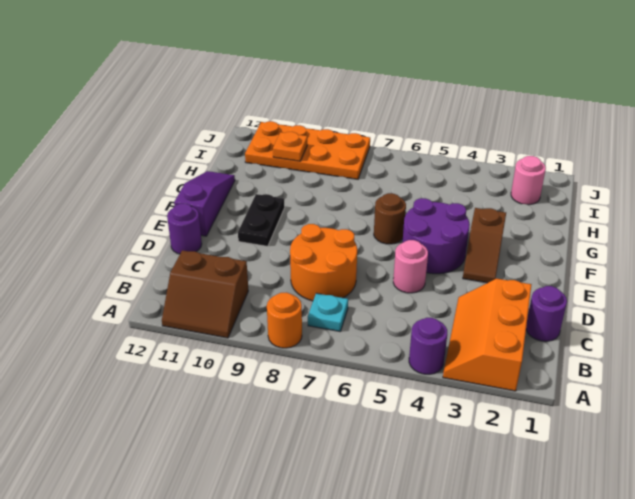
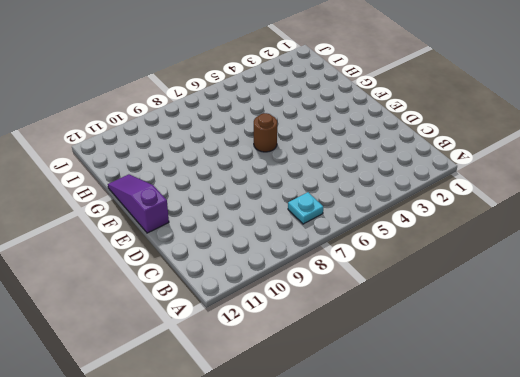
none -> orange slope A2:C3 level 1 top 2
none -> purple round brick A4 level 1
none -> orange round brick A8 level 1

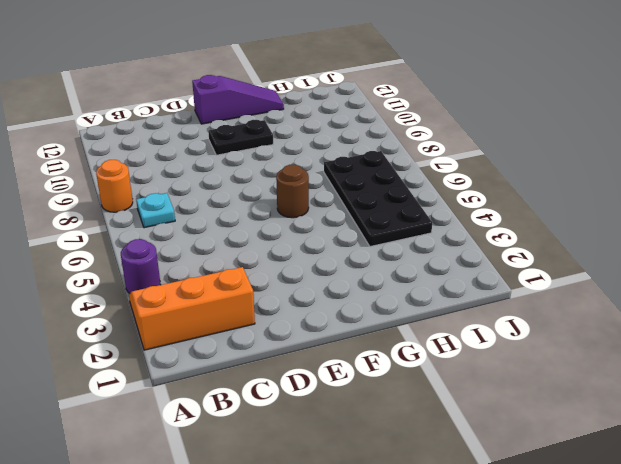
black plate H4:I7 level 1 -> none
none -> brown slope A10:B11 level 1 top B
none -> purple round brick C1 level 1
none -> orange round brick C7:D8 level 1

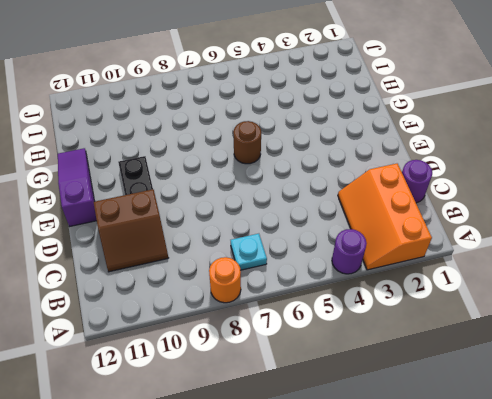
brown slope C10:D11 level 1 top D -> brown slope A10:B11 level 1 top B
none -> orange round brick C7:D8 level 1
none -> pink round brick D5 level 1
none -> purple round brick D12 level 1

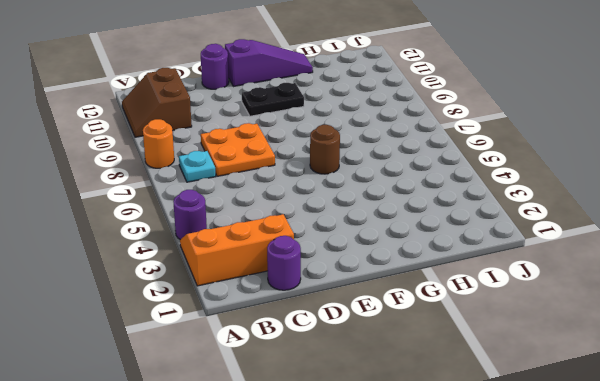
orange plate C7:D8 level 1 -> orange round brick C7:D8 level 1
none -> pink round brick D5 level 1
none -> brown slope E3:F3 level 1 top F
none -> purple round brick E4:F5 level 1

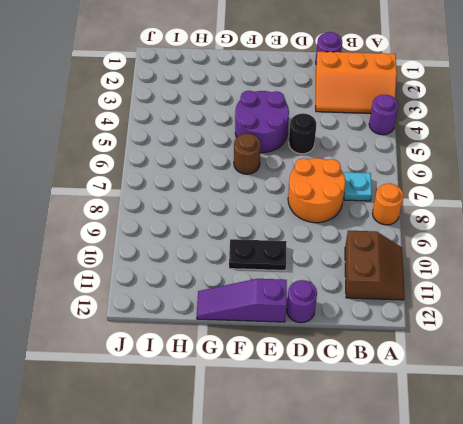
black round brick D5 level 1 -> pink round brick D5 level 1
none -> brown slope E3:F3 level 1 top F
none -> pink round brick I2 level 1
none -> orange plate I8:J11 level 1

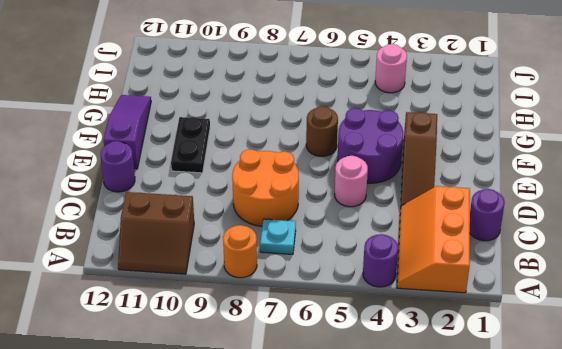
brown slope D3:F3 level 1 top F -> brown slope E3:F3 level 1 top F
pink round brick I4 level 1 -> pink round brick I2 level 1
none -> orange plate I8:J11 level 1
none -> orange plate I10 level 2

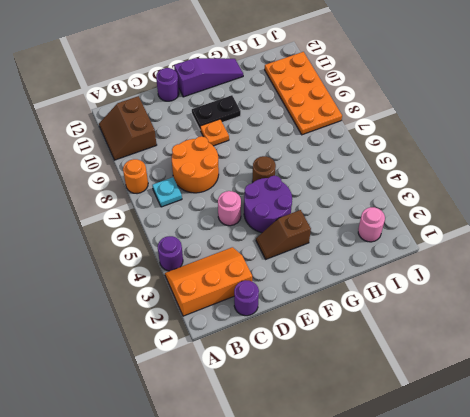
orange plate E9 level 1 -> orange plate I10 level 2

